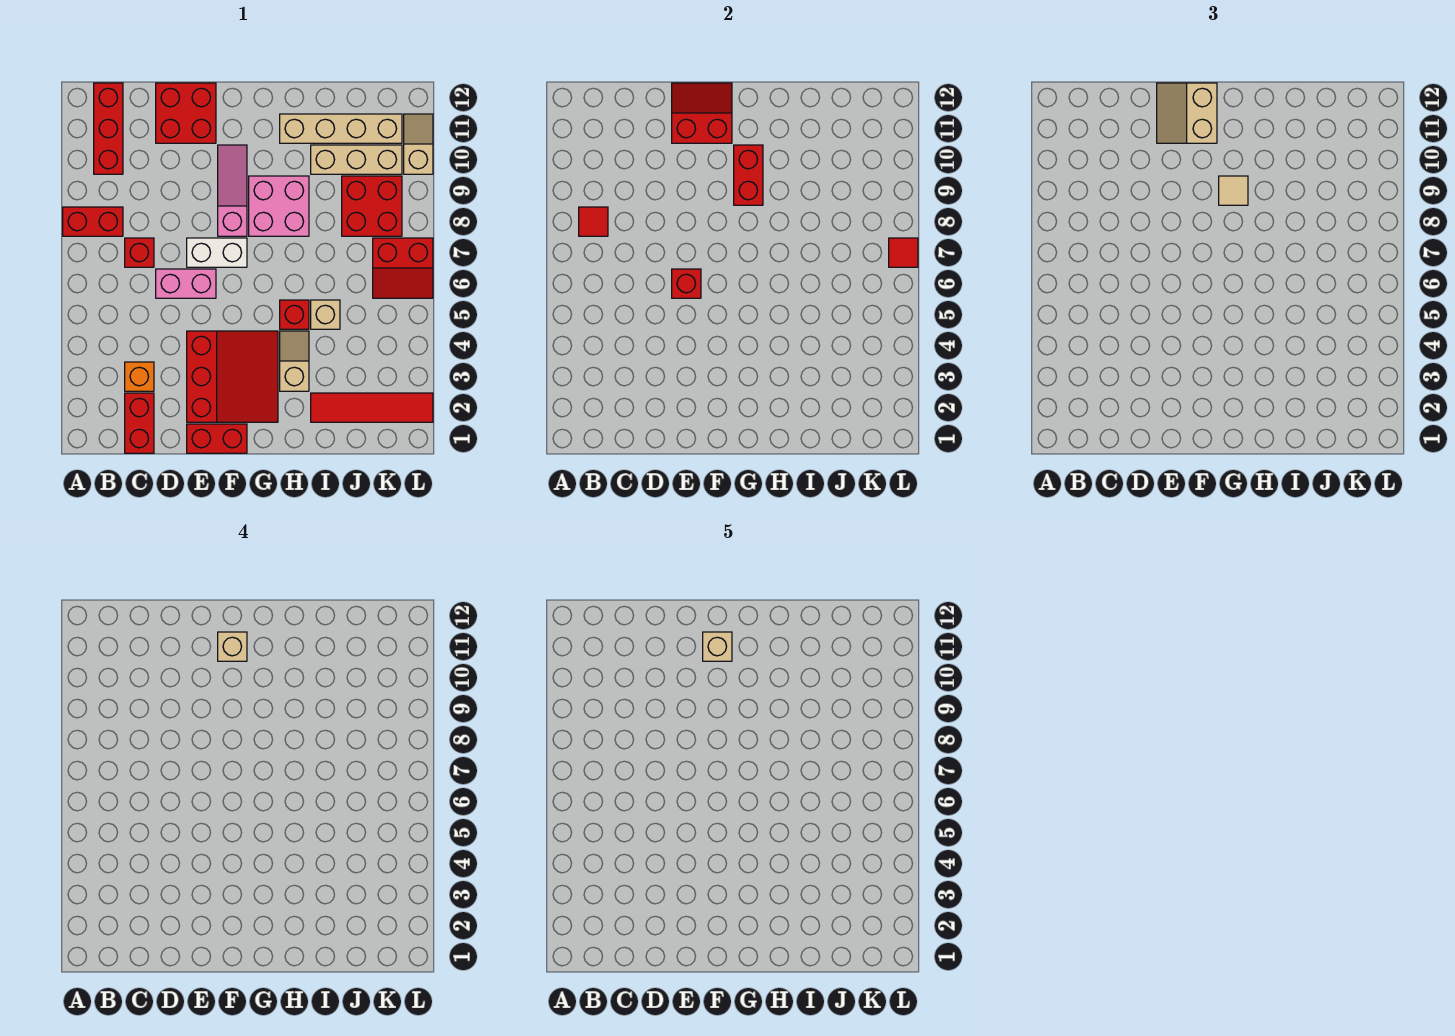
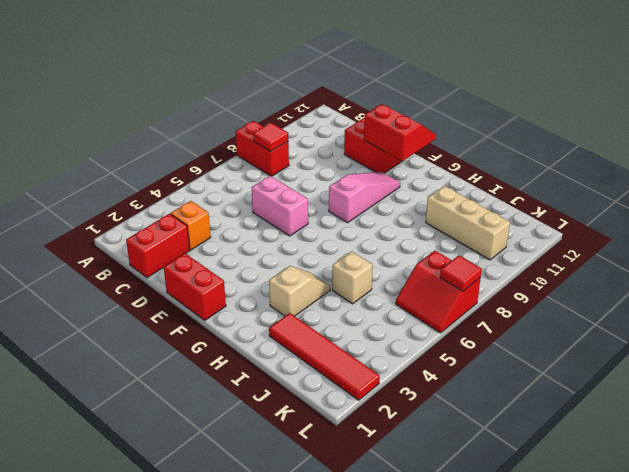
none -> red brick B10:B12 level 1
none -> red brick C7 level 1
none -> red slope E2:G4 level 1 top E
none -> white brick E7:F7 level 1

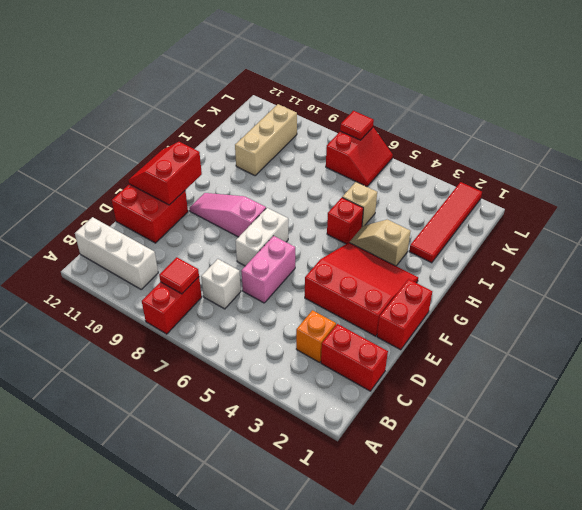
white brick B10:B12 level 1 -> red brick B10:B12 level 1
white brick C7 level 1 -> red brick C7 level 1
none -> pink brick G8:H9 level 1
none -> tan brick H11:K11 level 1
none -> red brick J8:K9 level 1
none -> tan slope L10:L11 level 1 top 10

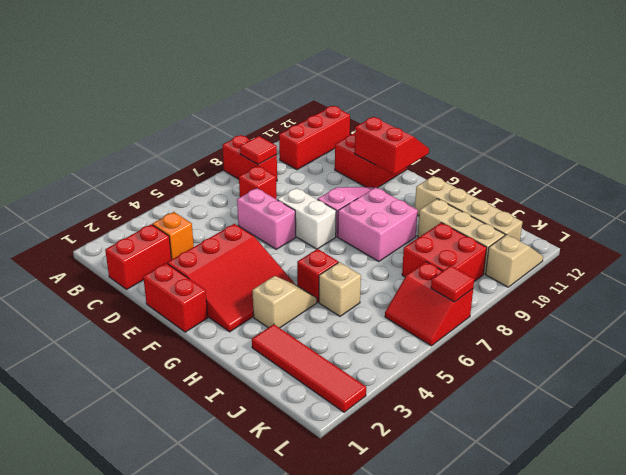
none -> red brick E6 level 2
none -> red brick G9:G10 level 2
none -> tan slope E11:F12 level 3 top F
none -> tan tile G9 level 3

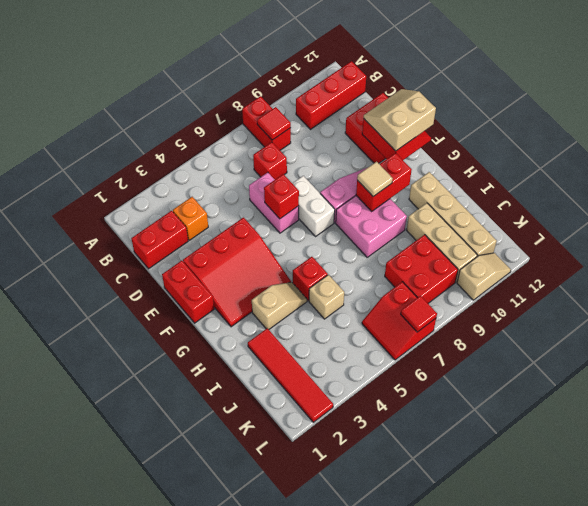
none -> tan brick F11 level 4
none -> tan brick F11 level 5

